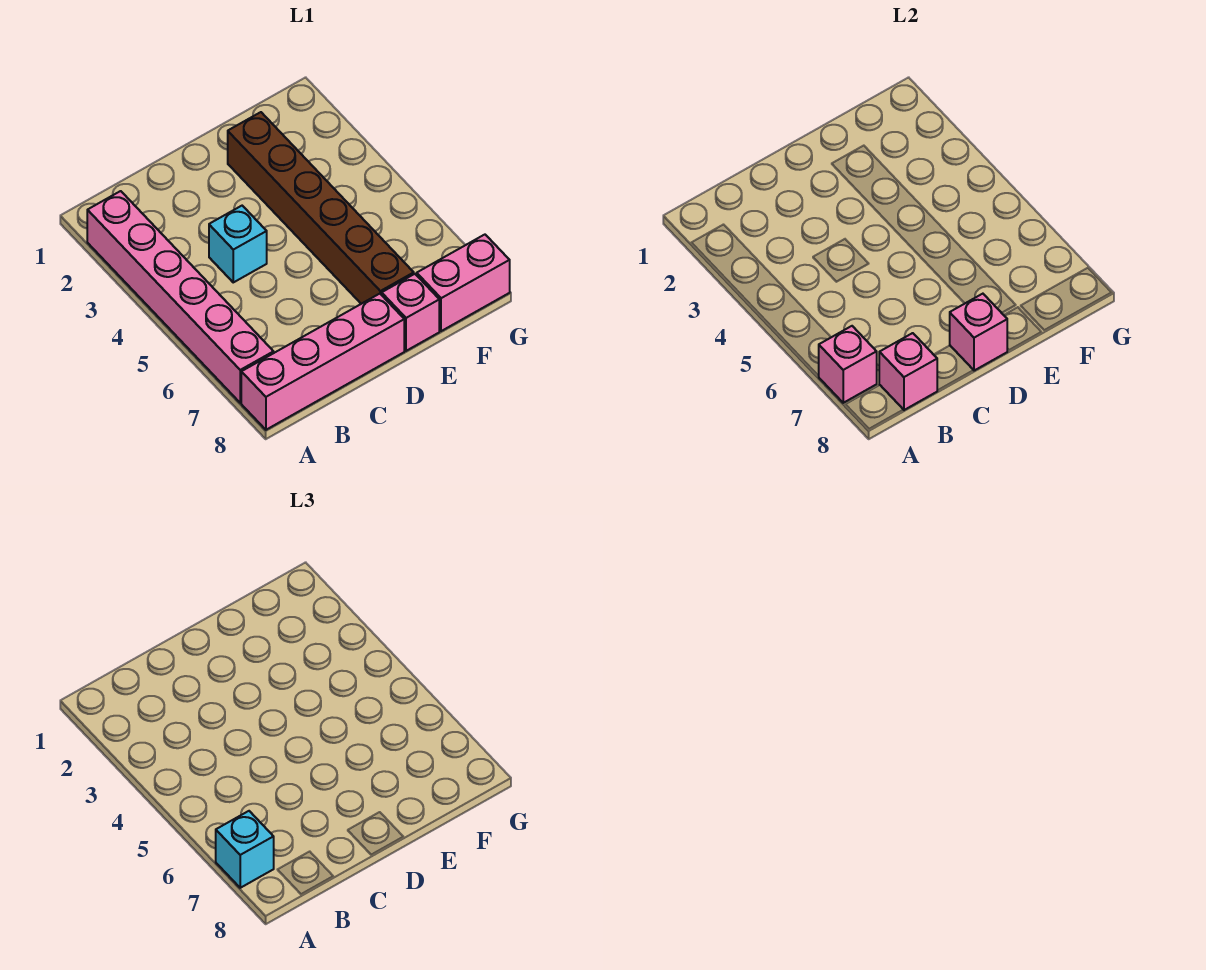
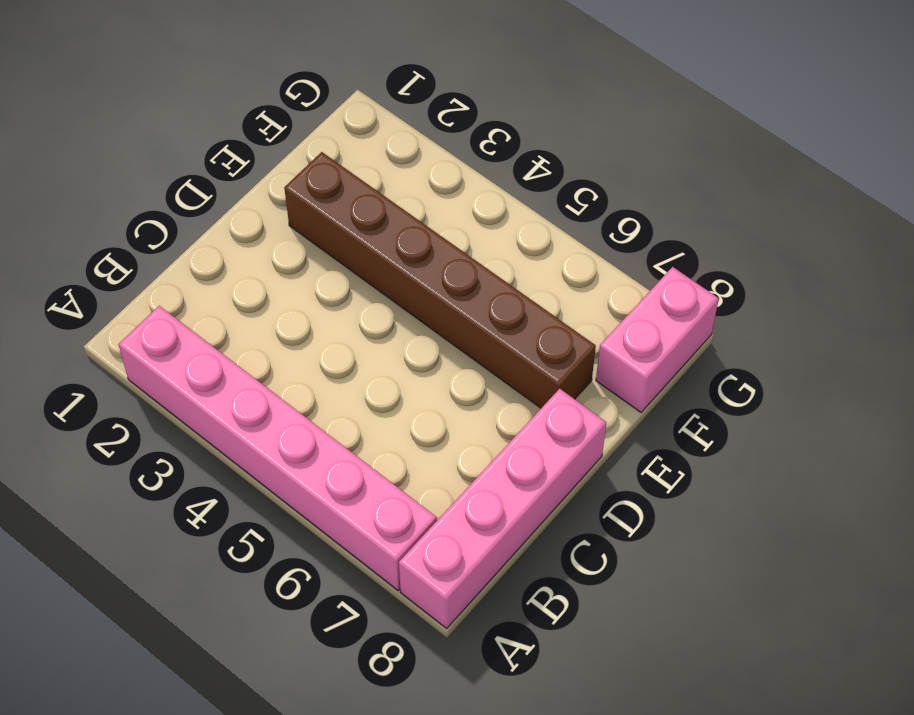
none -> cyan brick C4 level 1
none -> pink brick E8 level 1

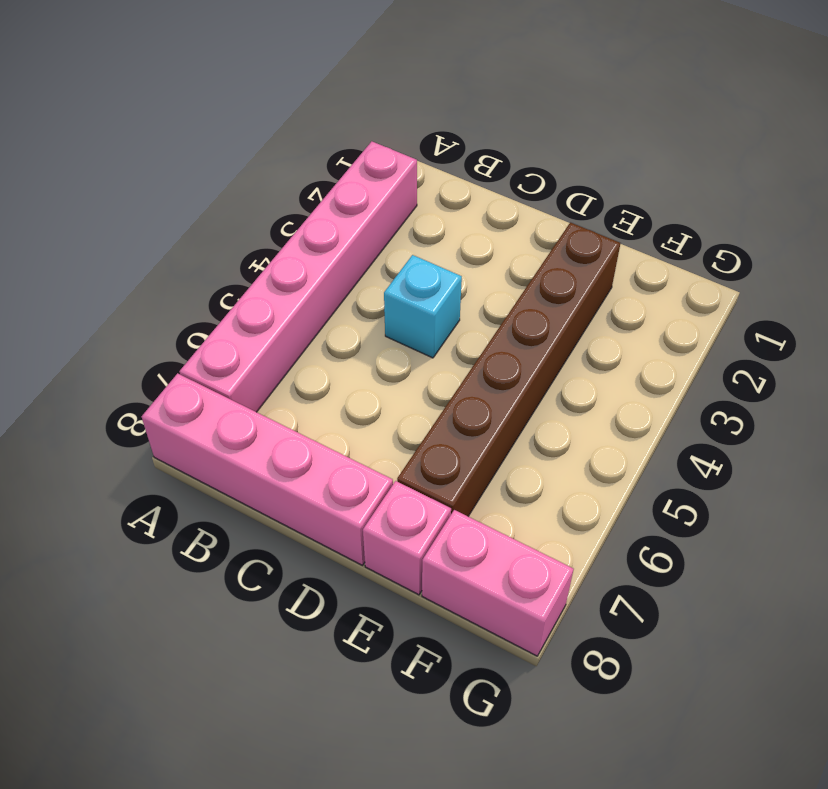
none -> pink brick A7 level 2
none -> pink brick B8 level 2

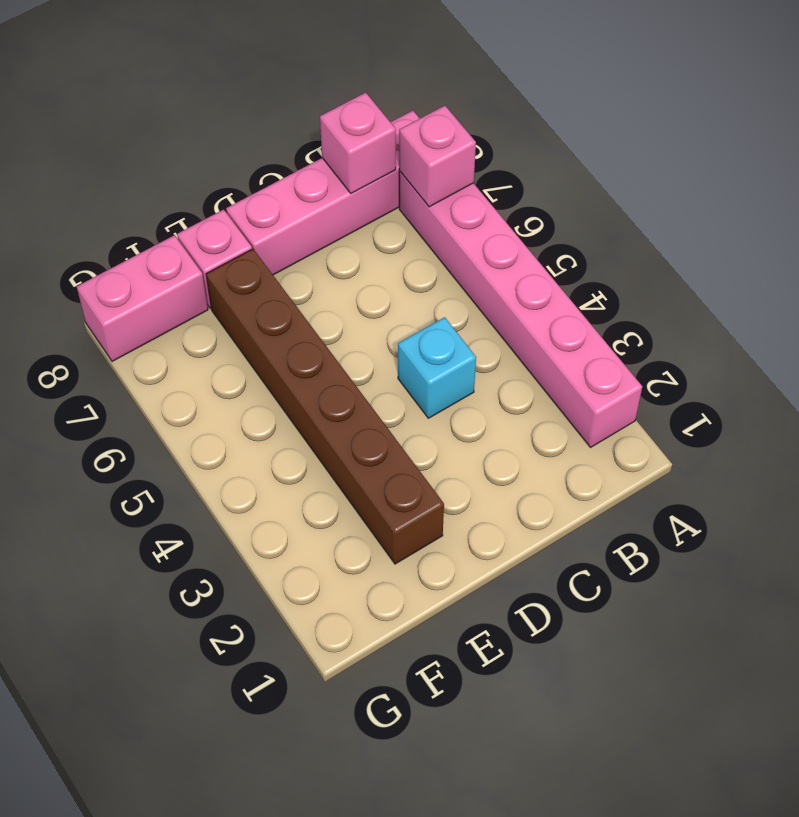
none -> pink brick D8 level 2
none -> cyan brick A7 level 3

